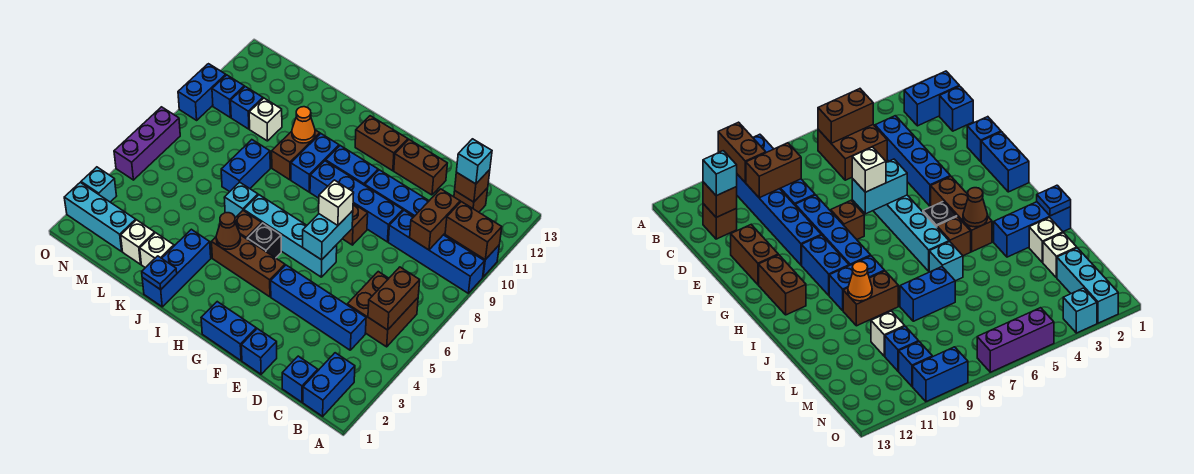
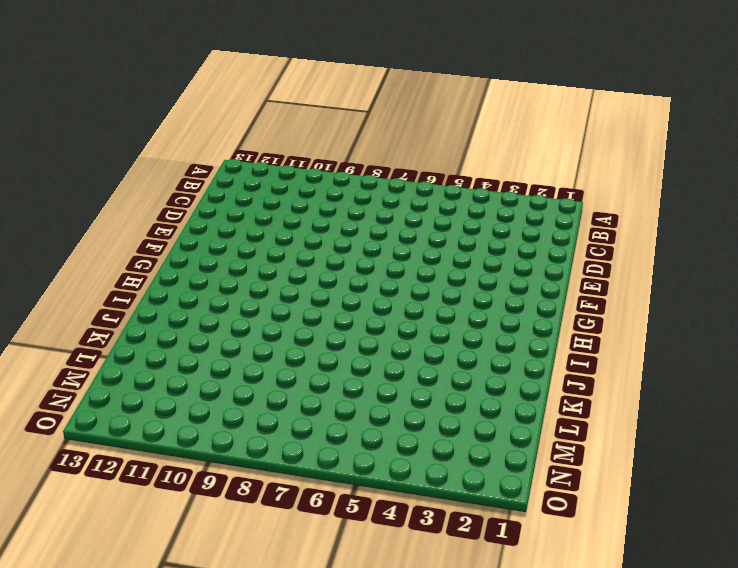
none -> blue brick A9:D9 level 1
none -> blue brick A10:F10 level 1
none -> blue brick B1:B2 level 1
none -> brown brick B5:C6 level 1

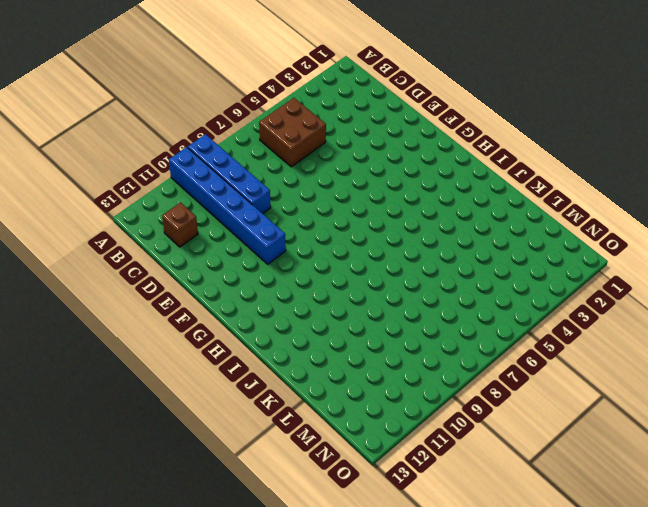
none -> blue brick B1:B2 level 1
none -> blue brick C1 level 1
none -> blue brick C4:F4 level 1
none -> blue brick E1 level 1

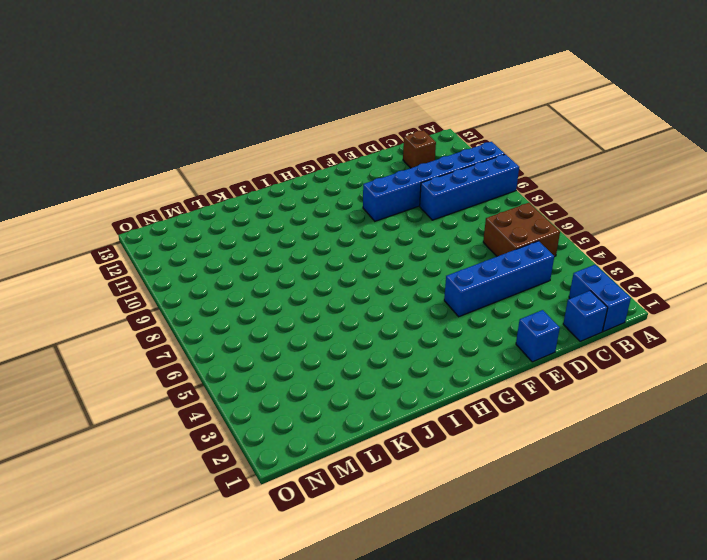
none -> blue brick E9:H9 level 1
none -> brown brick E12:F12 level 1
none -> blue brick F1:G1 level 1
none -> cyan brick F6:I6 level 1

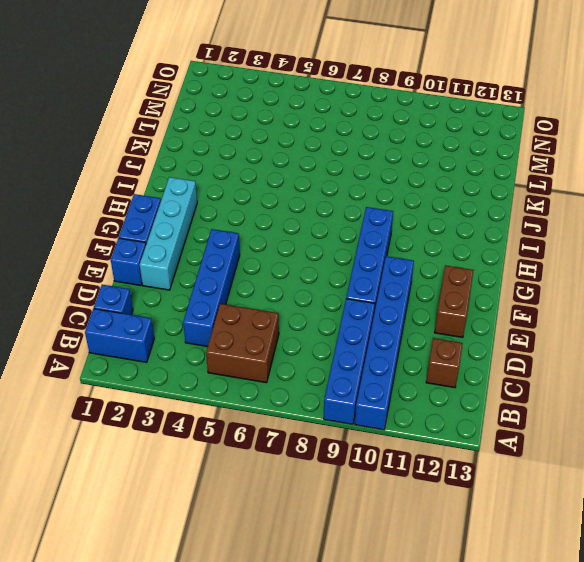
cyan brick E2:H2 level 1 -> cyan brick F6:I6 level 1
none -> brown brick F8 level 1
none -> brown brick G4:I4 level 1
none -> blue brick G10:H10 level 1
none -> brown brick G12:H12 level 1

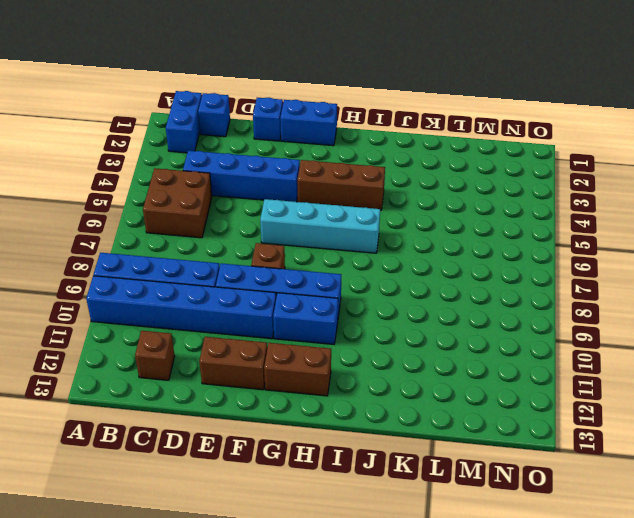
none -> black brick H5 level 1
none -> brown brick I5 level 1
none -> blue brick I9:I10 level 1
none -> blue brick J1:J3 level 1

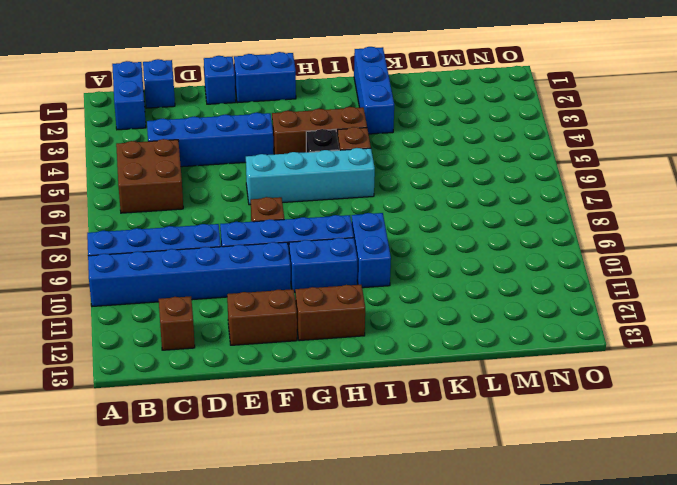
none -> cyan brick J6 level 1
none -> brown brick J9:J10 level 1
none -> white brick K2 level 1
none -> blue brick K7:K8 level 1

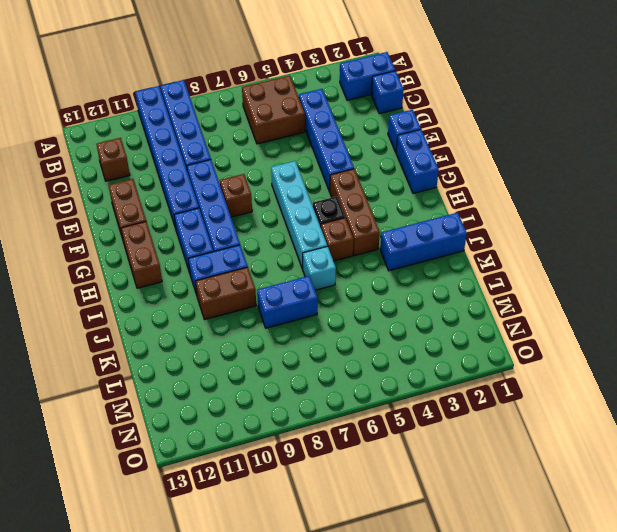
none -> white brick K2 level 1
none -> white brick L2 level 1
none -> white brick L10 level 1
none -> cyan brick M2:O2 level 1

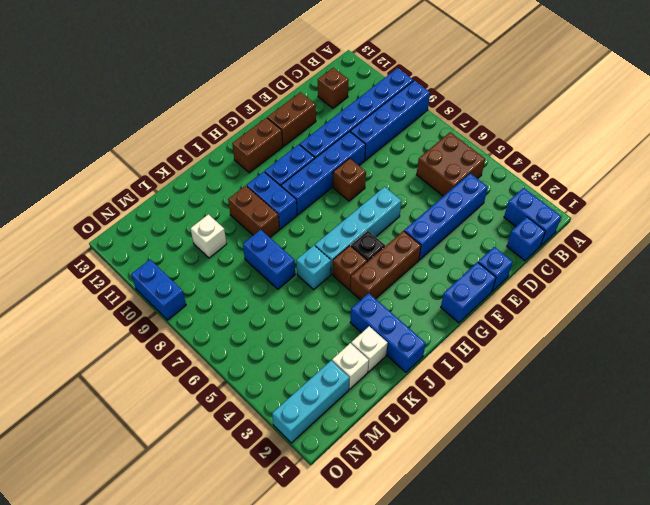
none -> blue brick M10 level 1
none -> blue brick N10 level 1
none -> cyan brick O3 level 1
none -> purple brick O5:O7 level 1

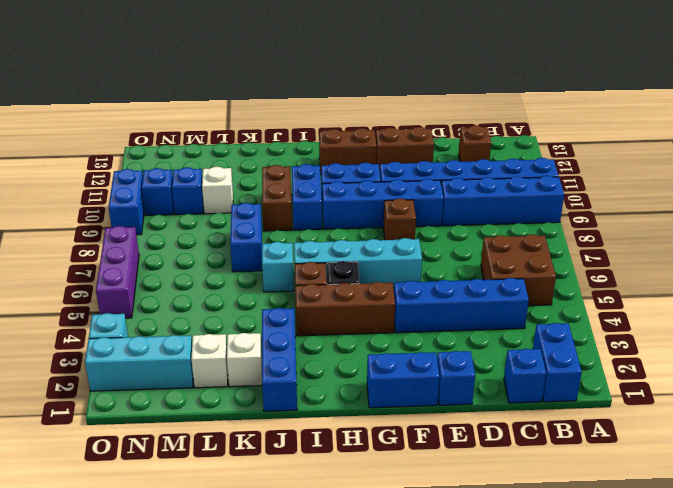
none -> brown brick A10:B10 level 2
none -> brown brick B5:B6 level 2
none -> brown brick C9:C10 level 2
none -> brown brick C12 level 2

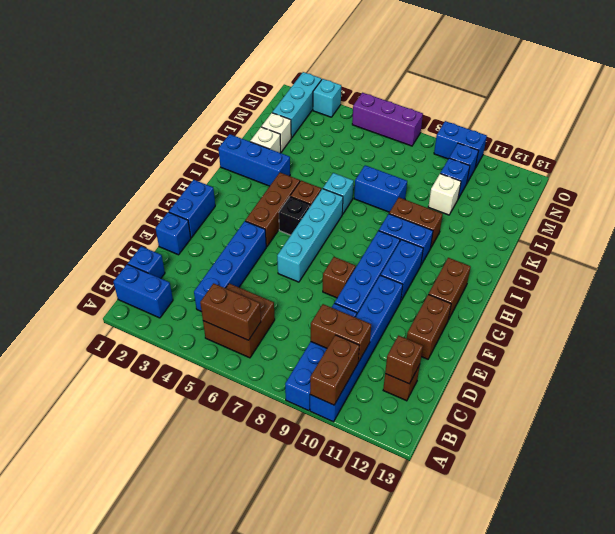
none -> cyan brick F6:F7 level 2
none -> brown cone I4 level 2
none -> blue plate J1 level 2
none -> orange cone J10 level 2

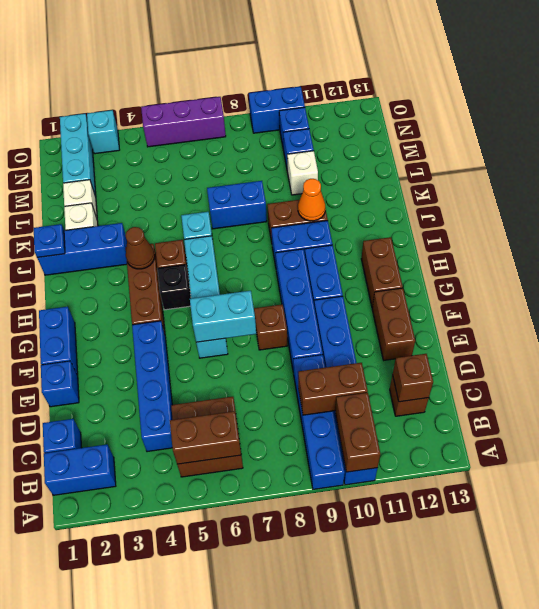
none -> cyan brick C12 level 3
none -> white brick F7 level 3

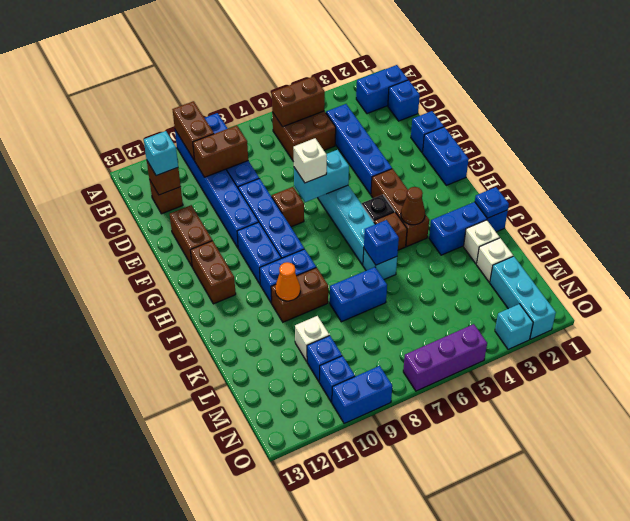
blue brick J6 level 2 -> none

